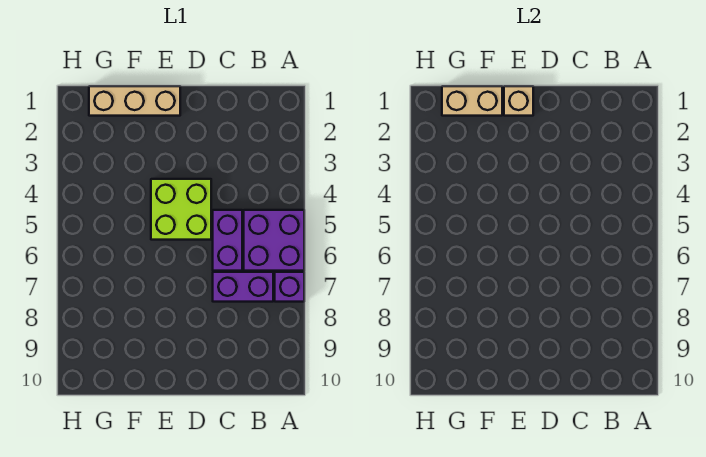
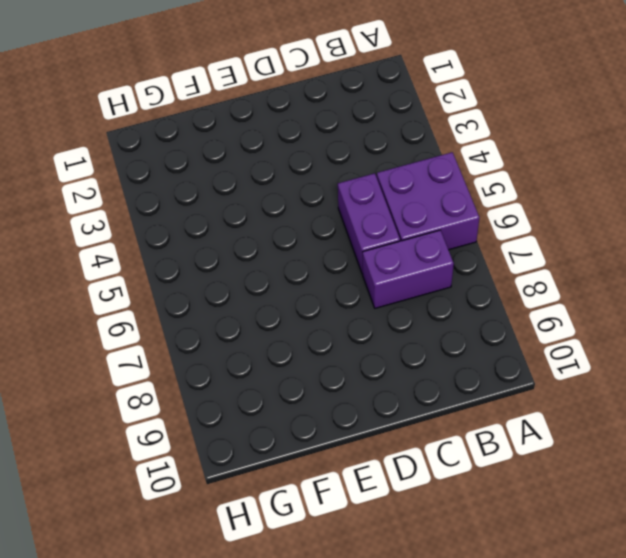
none -> purple brick A7 level 1
none -> lime brick D4:E5 level 1

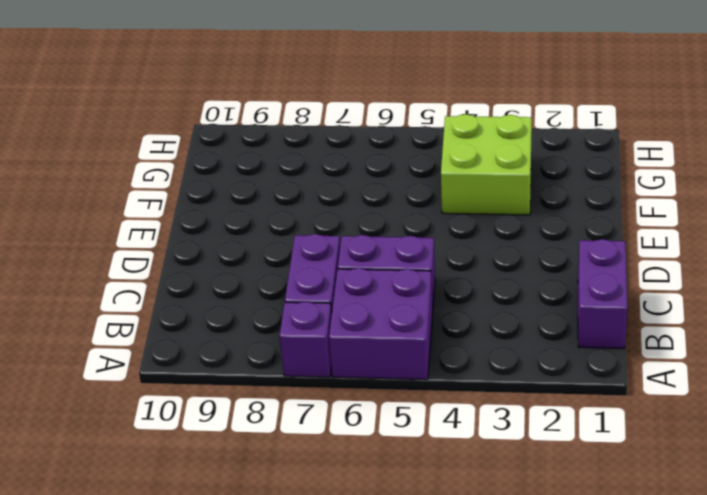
purple brick B1:C1 level 1 -> none
lime brick F3:G4 level 1 -> lime brick D4:E5 level 1
none -> tan brick E1:G1 level 1
none -> tan brick E1 level 2

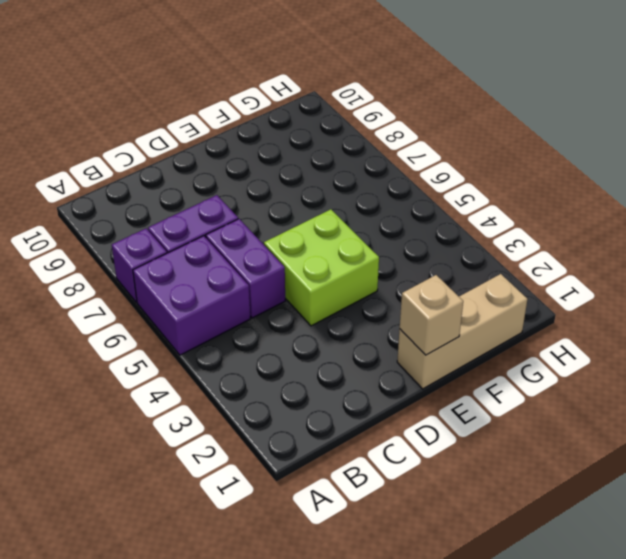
none -> tan brick F1:G1 level 2

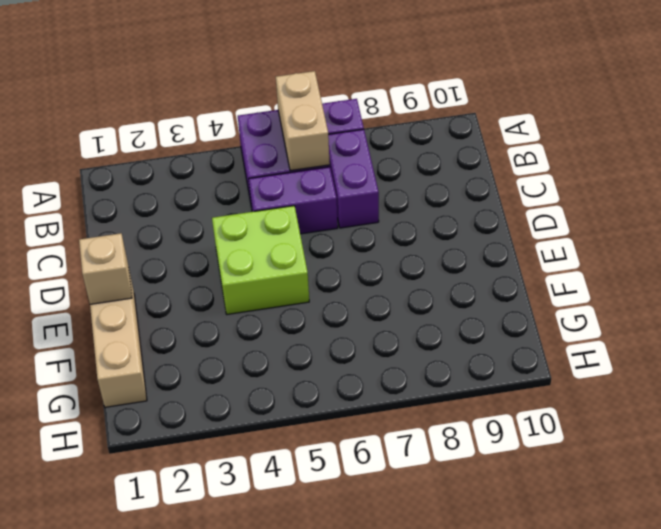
tan brick A6:B6 level 2 -> tan brick F1:G1 level 2

